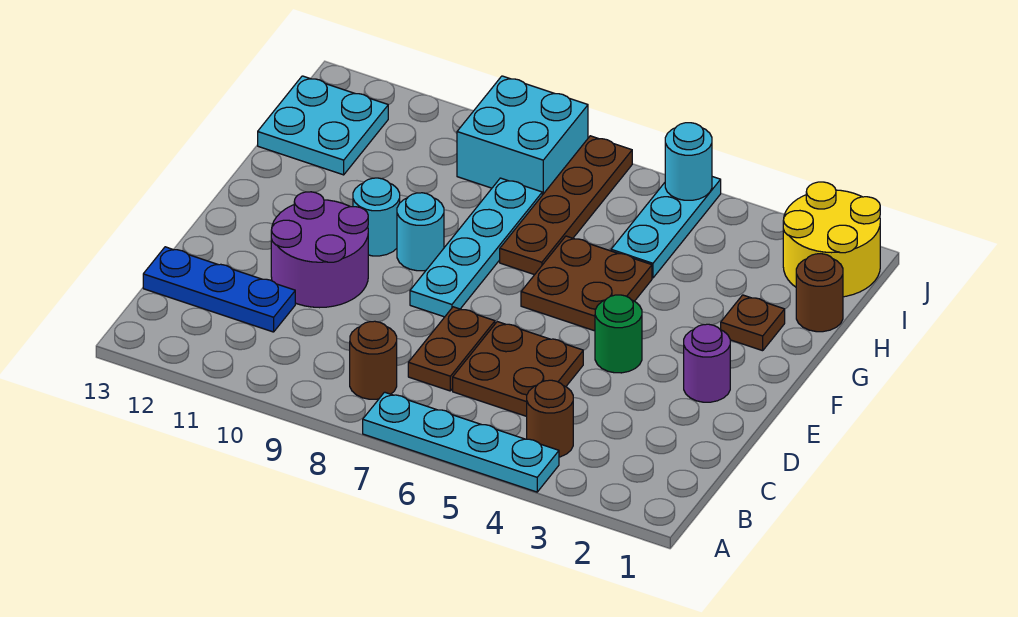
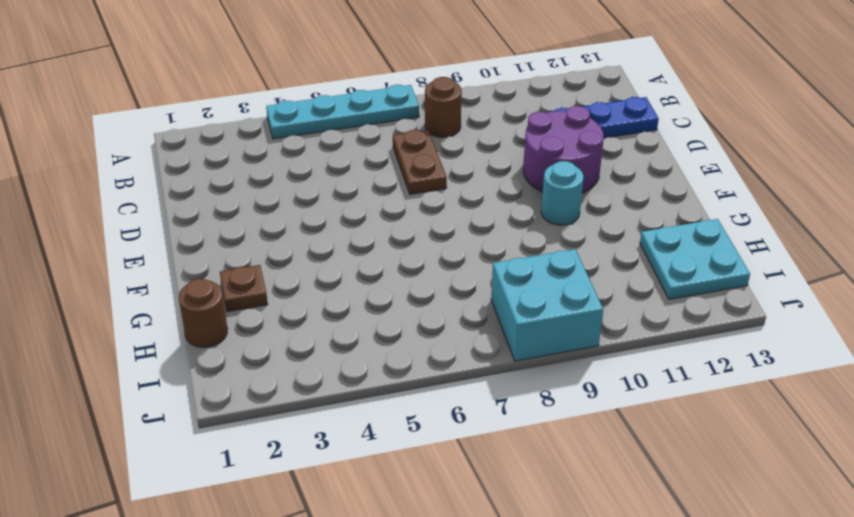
none -> brown round brick B4 level 1
none -> brown plate C5:D6 level 1
none -> purple round brick E2 level 1

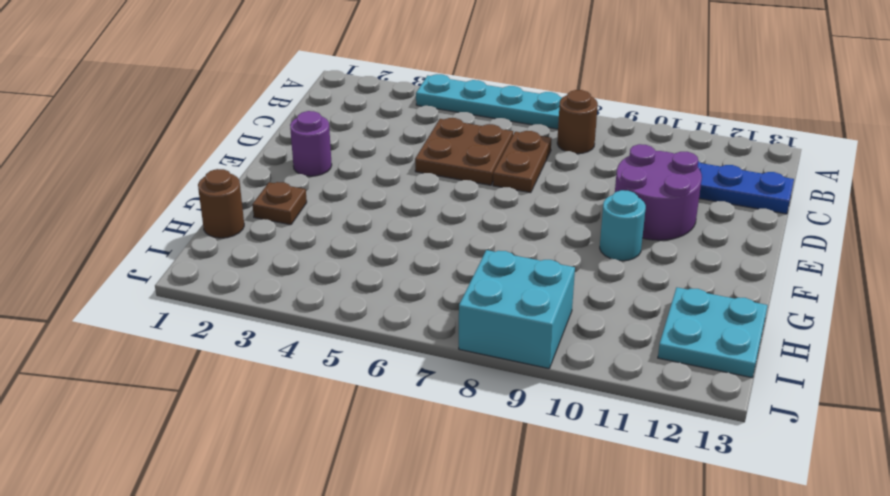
none -> brown round brick B4 level 1
none -> green round brick E4 level 1
none -> cyan plate E8:H8 level 1

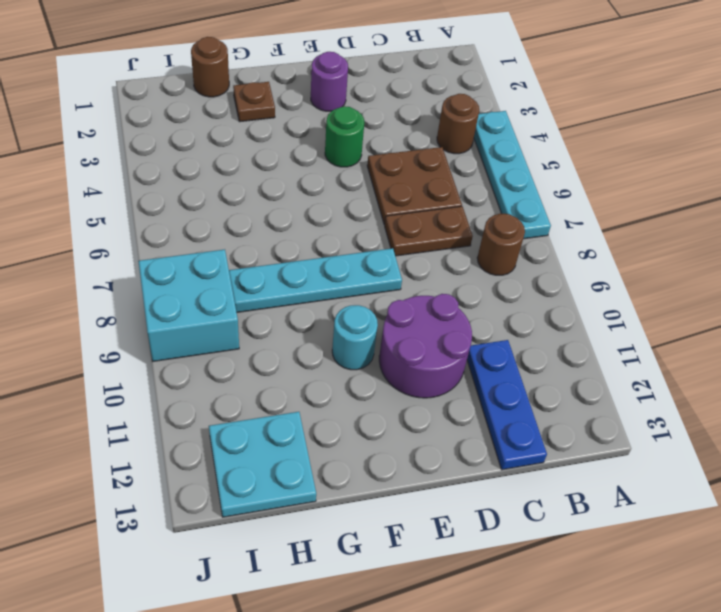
none -> brown plate F5:G6 level 1
none -> cyan round brick F9 level 1
none -> brown plate G7:J7 level 1

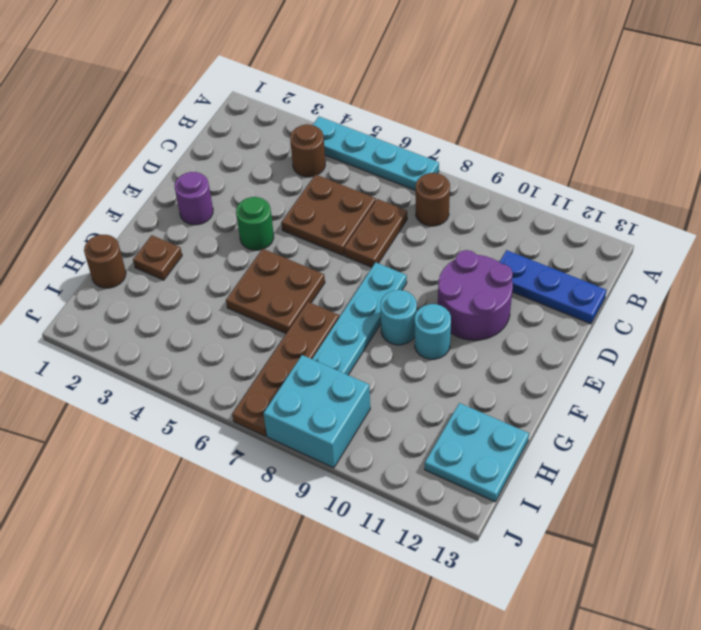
none -> cyan plate H5:J5 level 1
none -> yellow round brick I1:J2 level 1
none -> cyan round brick J5 level 2

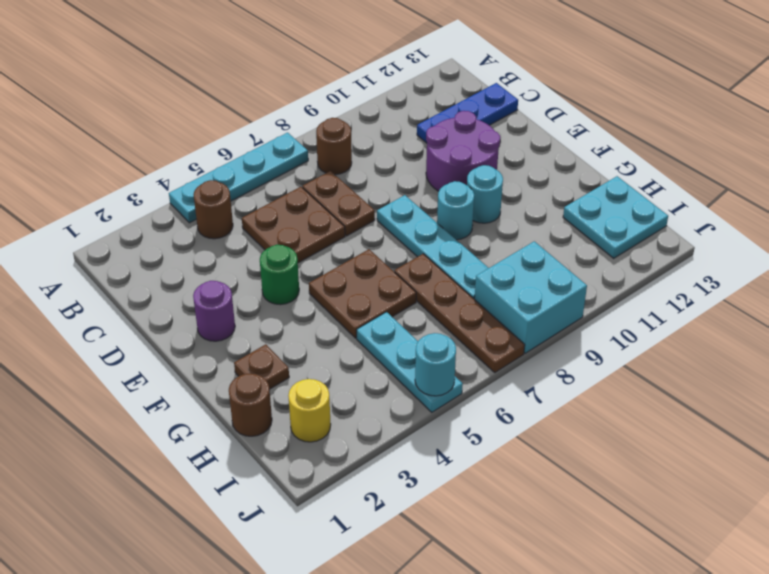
yellow round brick I2 level 1 -> yellow round brick I1:J2 level 1

